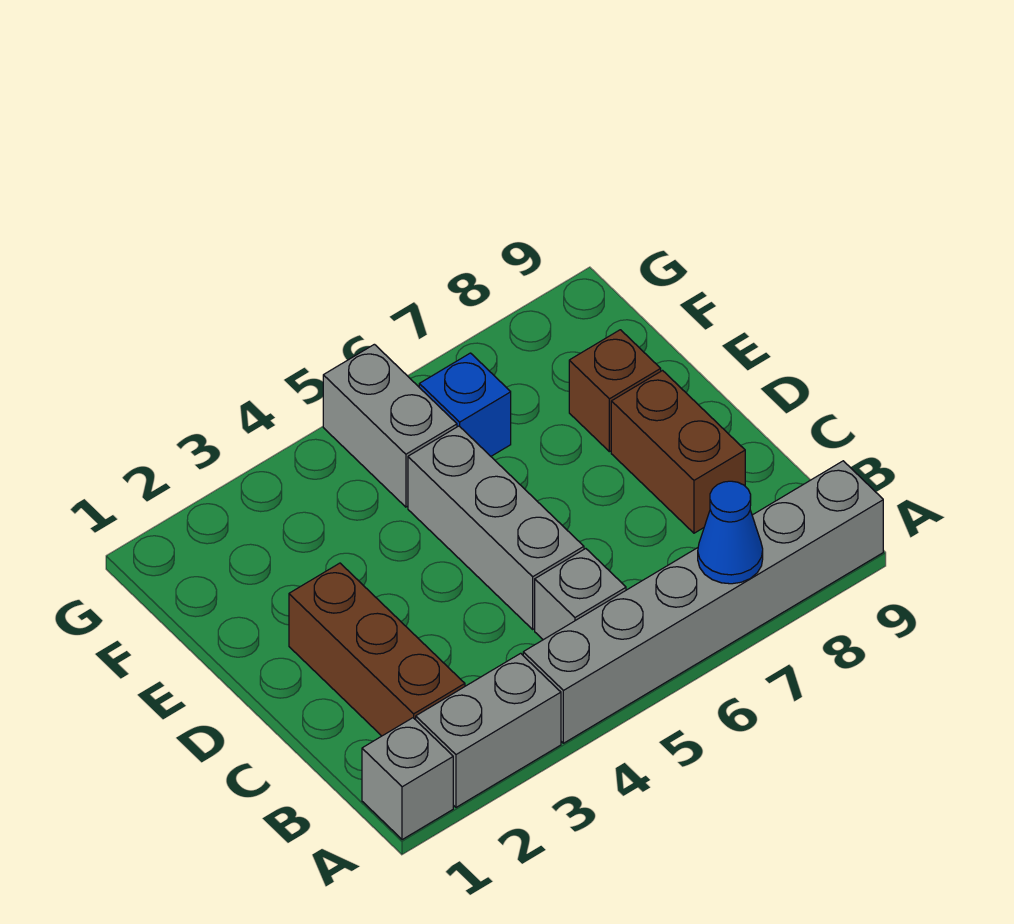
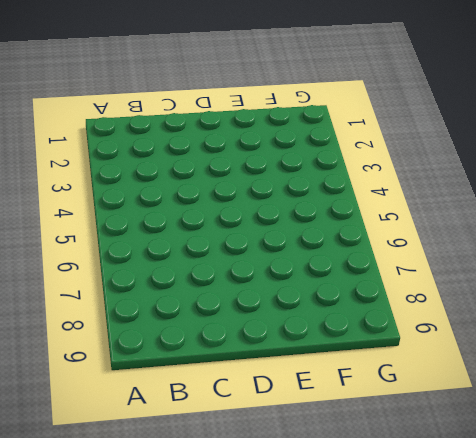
none -> grey brick A1 level 1
none -> grey brick A2:A3 level 1

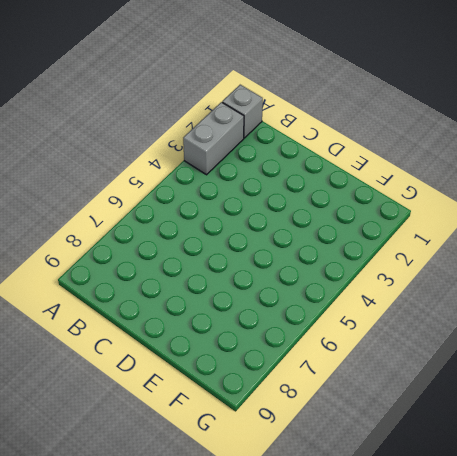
none -> grey brick A4:A9 level 1
none -> brown brick B2:D2 level 1

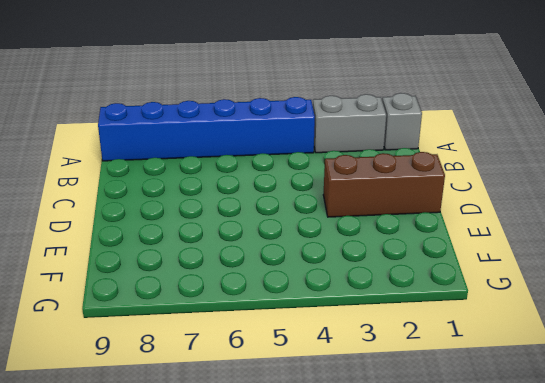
blue brick A4:A9 level 1 -> grey brick A4:A9 level 1
brown brick D1:D3 level 1 -> brown brick B2:D2 level 1
none -> grey brick B5 level 1
none -> grey brick C5:E5 level 1

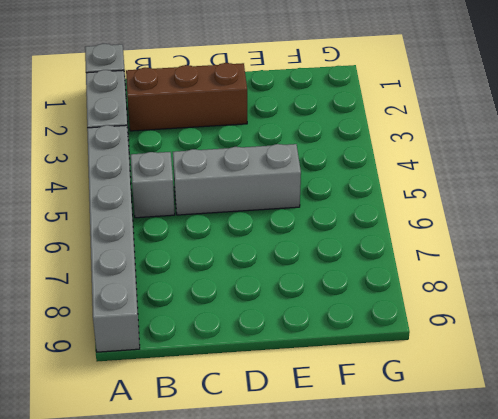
none -> brown brick C8:D8 level 1
none -> brown brick E8 level 1

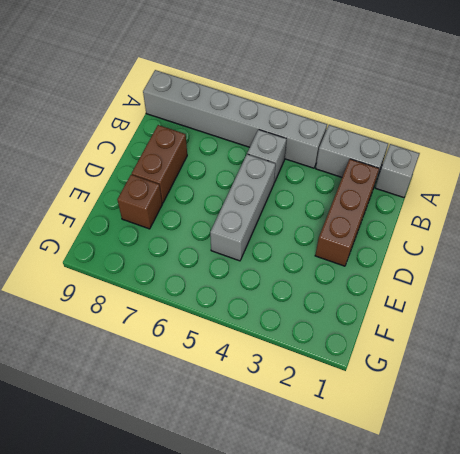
none -> grey brick F5:G5 level 1
none -> blue brick F6 level 1

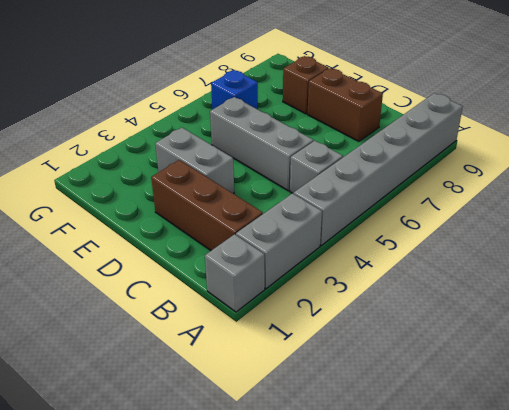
grey brick D3:E3 level 1 -> grey brick F5:G5 level 1
none -> blue cone A7 level 2

